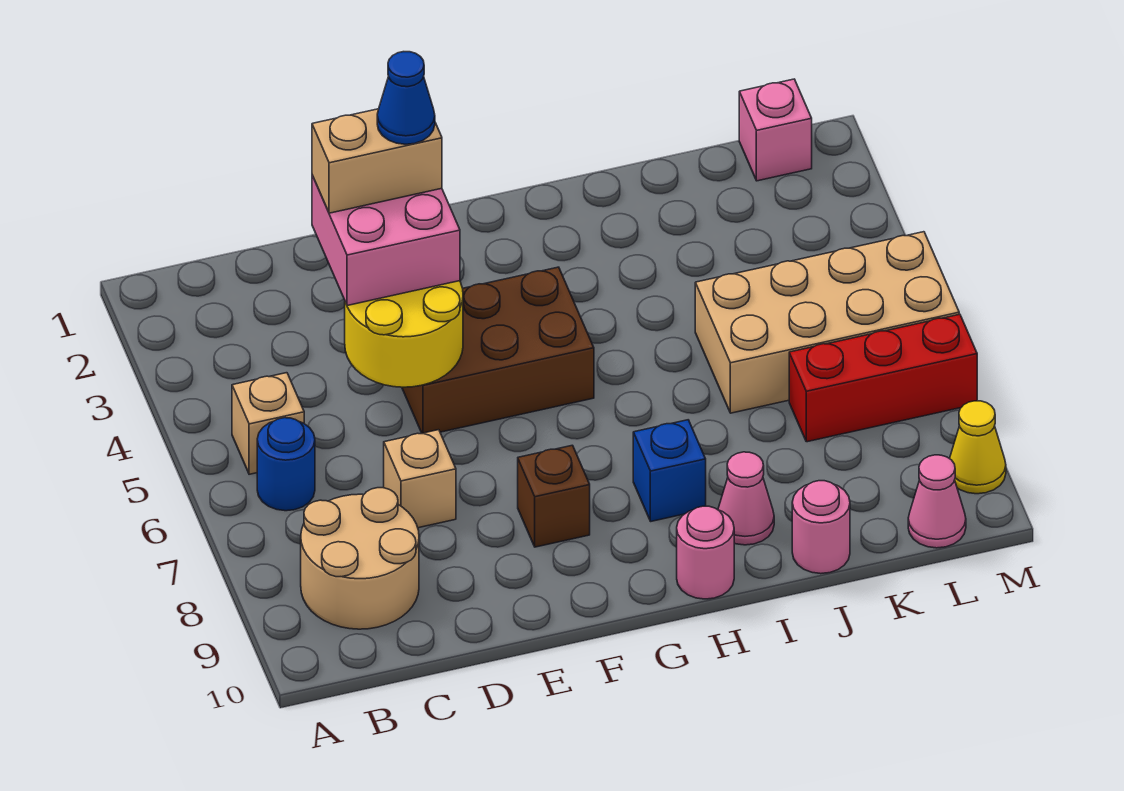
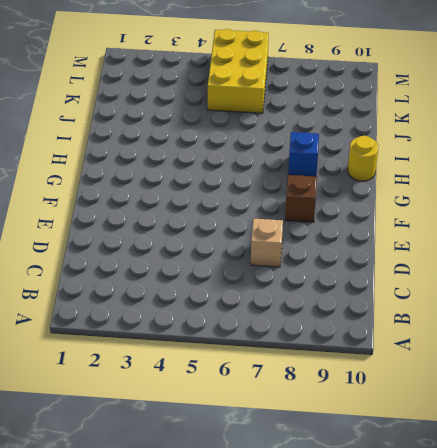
yellow round brick H10 level 1 -> pink round brick H10 level 1
yellow brick K5:M6 level 1 -> tan brick J5:M6 level 1
none -> tan brick B5 level 1
none -> blue round brick B6 level 1
none -> tan round brick B8:C9 level 1

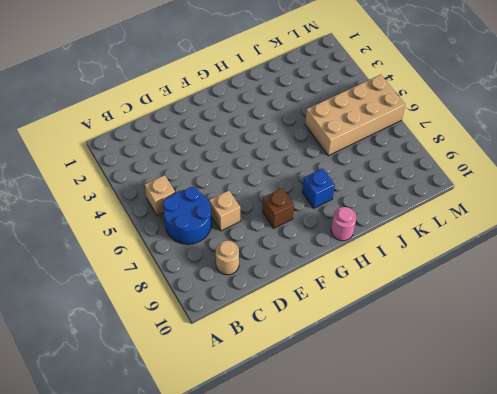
blue round brick B6:C7 level 1 -> blue round brick B6 level 1
tan round brick C9 level 1 -> tan round brick B8:C9 level 1
none -> brown brick E4:G5 level 1
none -> pink cone I9 level 1
none -> pink round brick J10 level 1

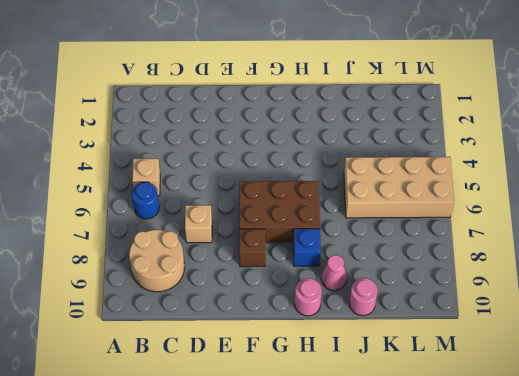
brown brick F6:H7 level 1 -> brown brick E4:G5 level 1
none -> red brick K7:M7 level 1
none -> pink brick L1 level 1
none -> pink cone L10 level 1

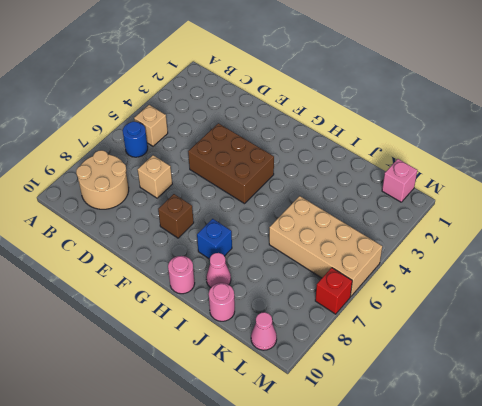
red brick M7 level 1 -> red brick K7:M7 level 1
none -> yellow cone M9 level 1
none -> yellow round brick D4:E5 level 2
none -> pink brick D3:E4 level 3

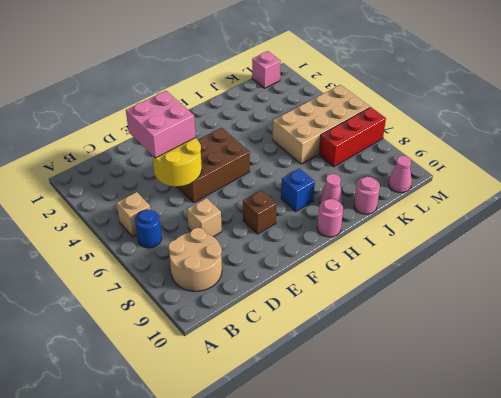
none -> yellow cone M9 level 1
none -> tan brick D3:E3 level 4
none -> blue cone E3 level 5

